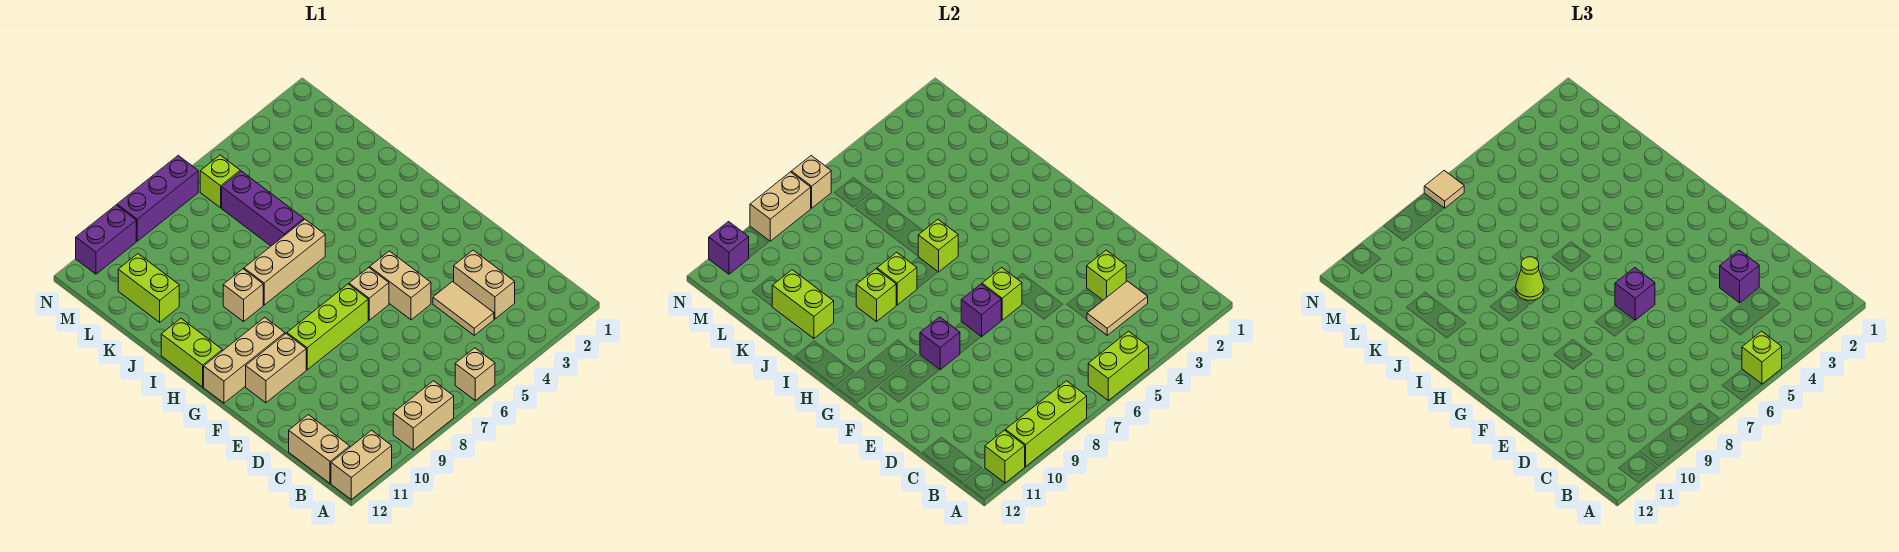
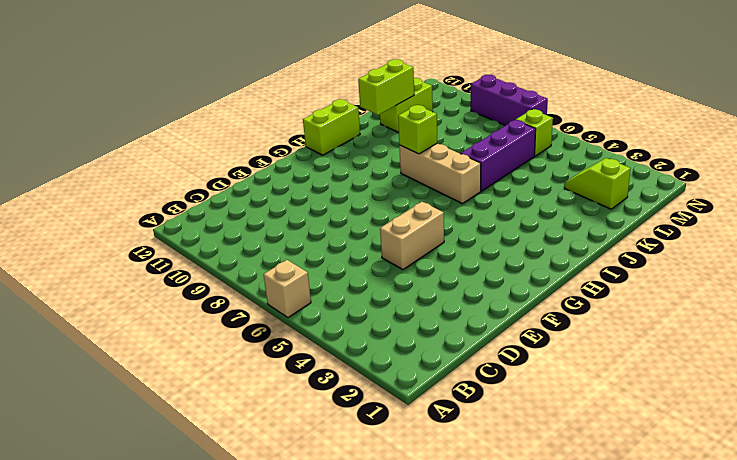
lime slope L2:L3 level 1 top 2 -> none
none -> tan brick A8:A9 level 1
none -> tan brick A11:A12 level 1
none -> tan brick B12:C12 level 1
none -> tan brick C3:D3 level 1

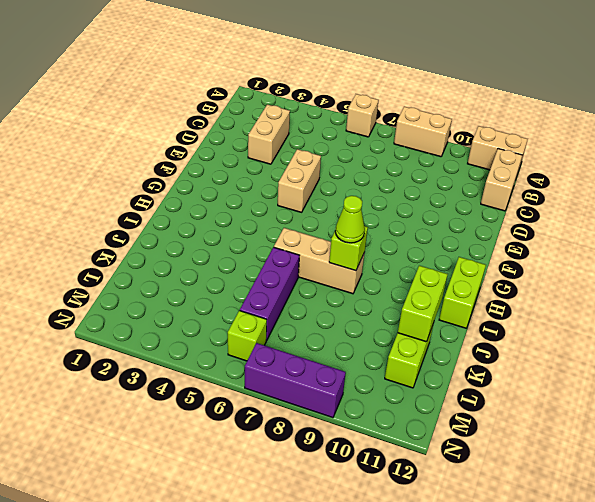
none -> tan tile C4:D4 level 1
none -> tan brick F6 level 1
none -> lime brick F7:F9 level 1
none -> tan brick F10:F11 level 1

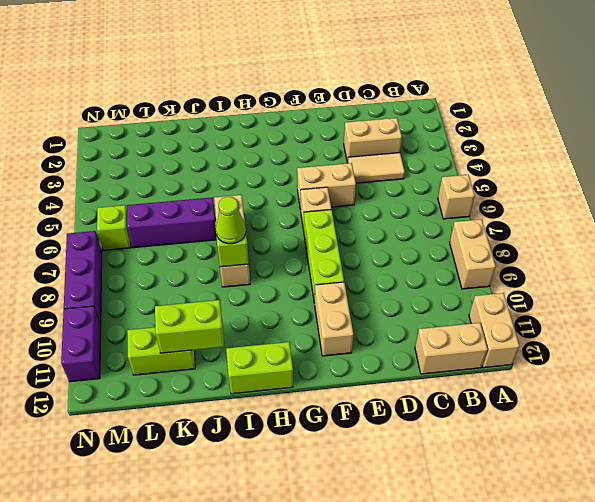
none -> tan brick G10:G12 level 1
none -> tan brick I9 level 1
none -> lime brick A5:A6 level 2
none -> lime brick A8:A10 level 2

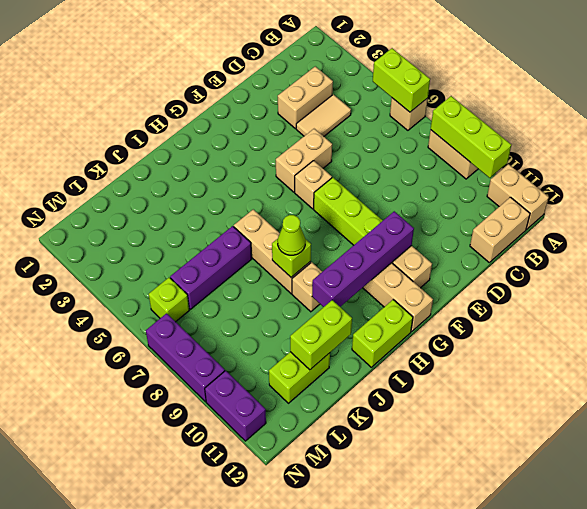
purple brick F10:I10 level 2 -> none
none -> lime brick A11 level 2
none -> tan tile C3:C4 level 2
none -> lime brick D3 level 2
none -> lime brick F6 level 2

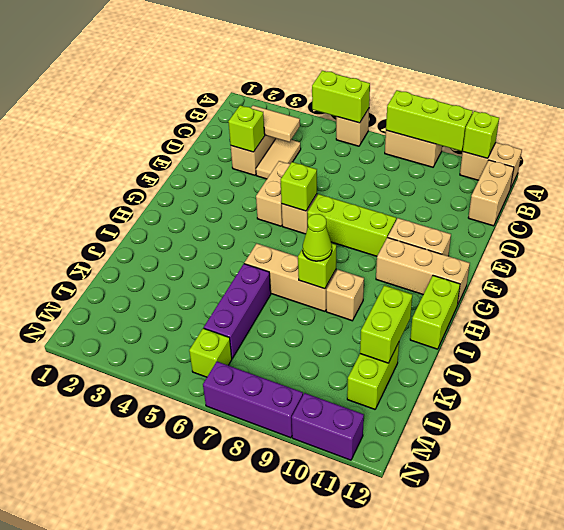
none -> purple brick F7 level 2
none -> purple brick F9 level 2
none -> lime brick I6 level 2
none -> lime brick I9 level 2

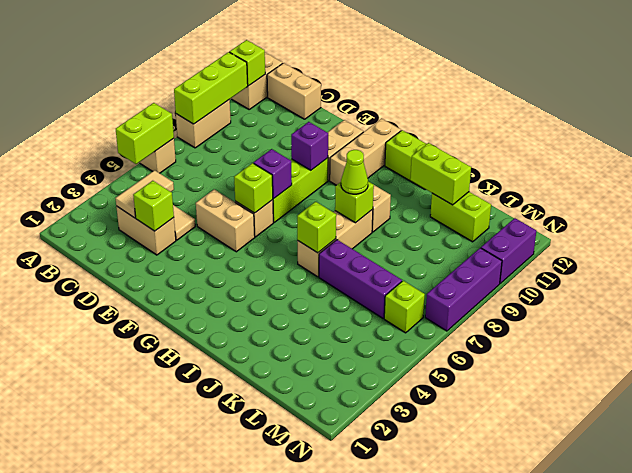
none -> lime brick I9 level 2
none -> tan brick N7 level 2
none -> tan brick N8:N9 level 2
none -> purple brick N11 level 2

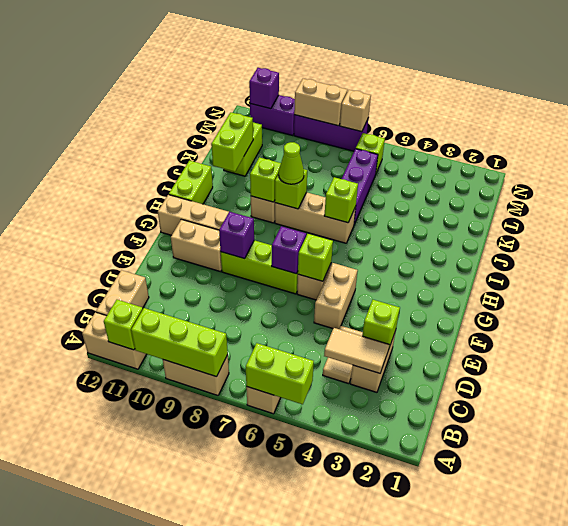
none -> lime brick A5 level 3
none -> purple brick D3 level 3
none -> purple brick F6 level 3
none -> tan tile N7 level 3

